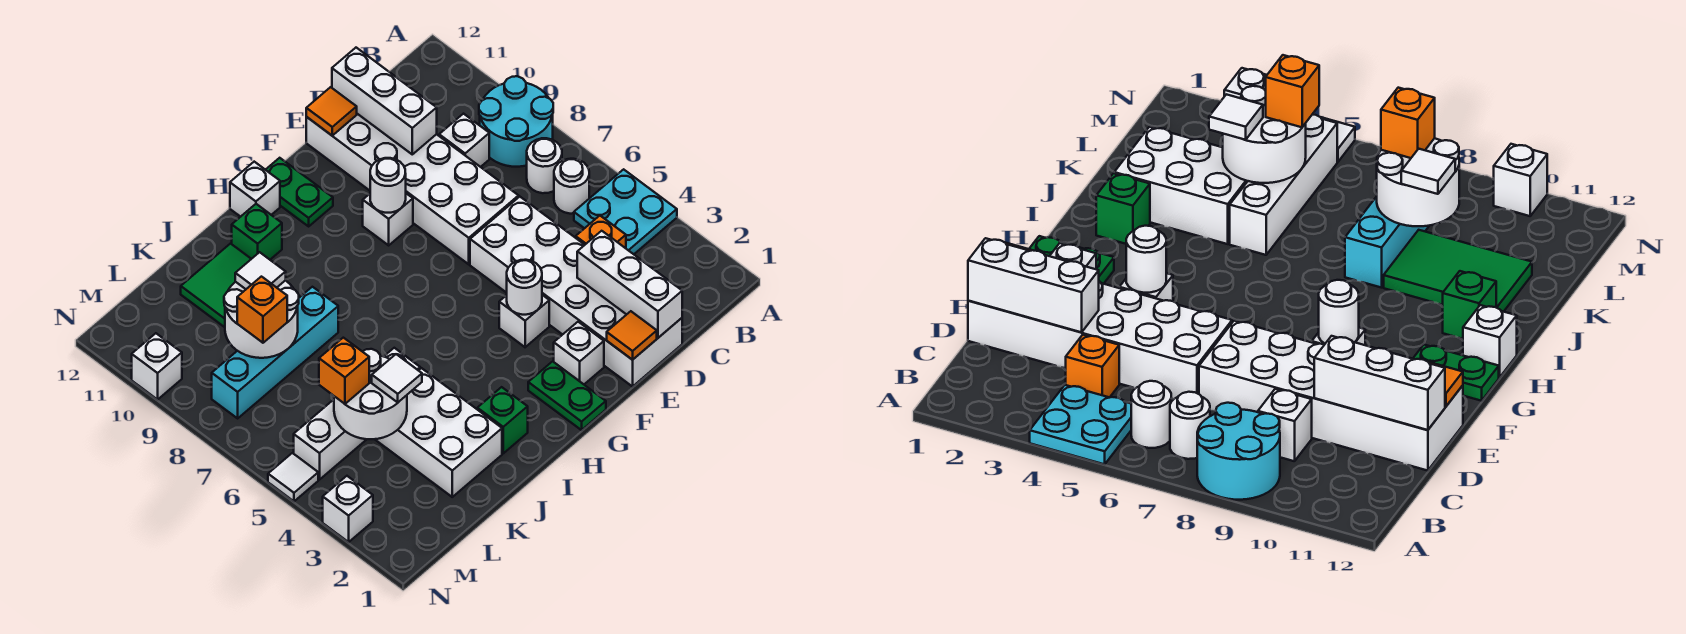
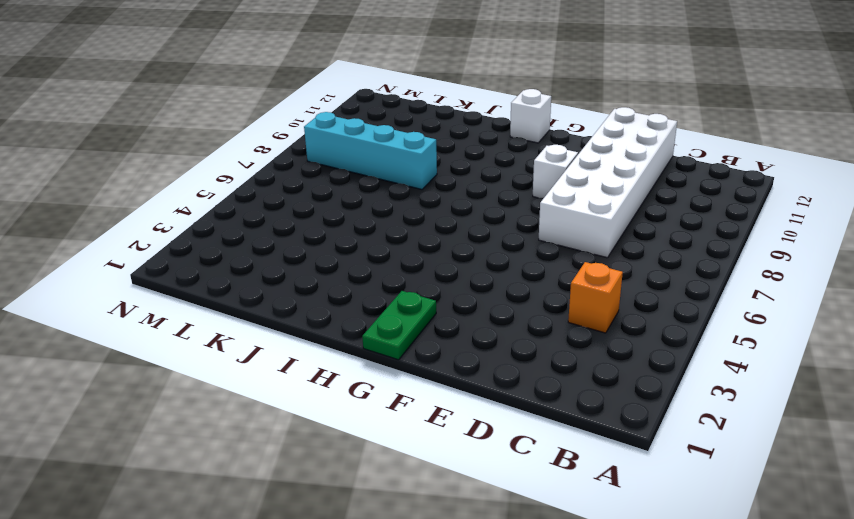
none -> cyan plate A4:B5 level 1
none -> cyan round brick A8:B9 level 1
none -> white round brick B6 level 1
none -> white round brick B7 level 1

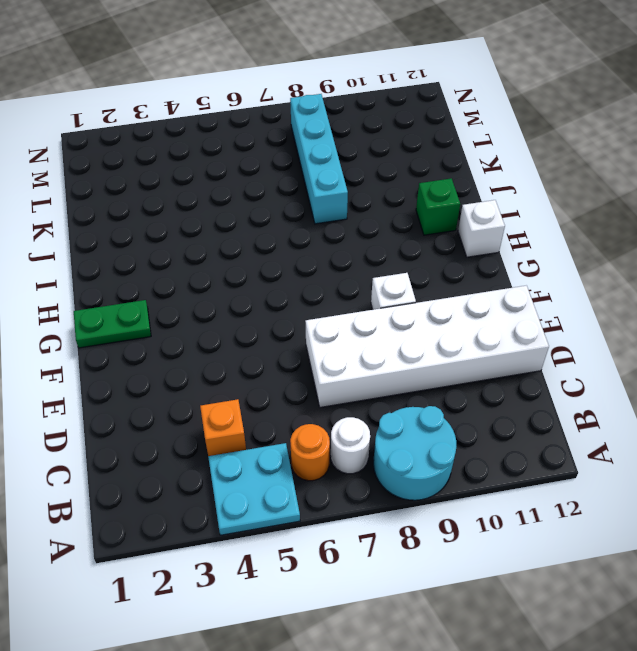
orange round brick B6 level 1 -> white round brick B6 level 1
none -> white brick C9 level 1
none -> white brick D1:E6 level 1
none -> white brick F2 level 1
none -> white brick F4 level 1

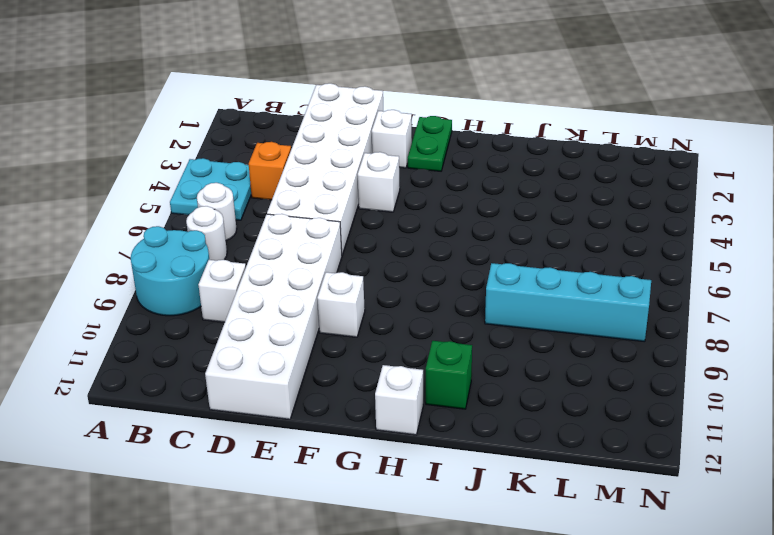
none -> green plate G11:G12 level 1
none -> green brick I2 level 1
none -> white brick J2:K4 level 1
none -> white brick J5:M5 level 1

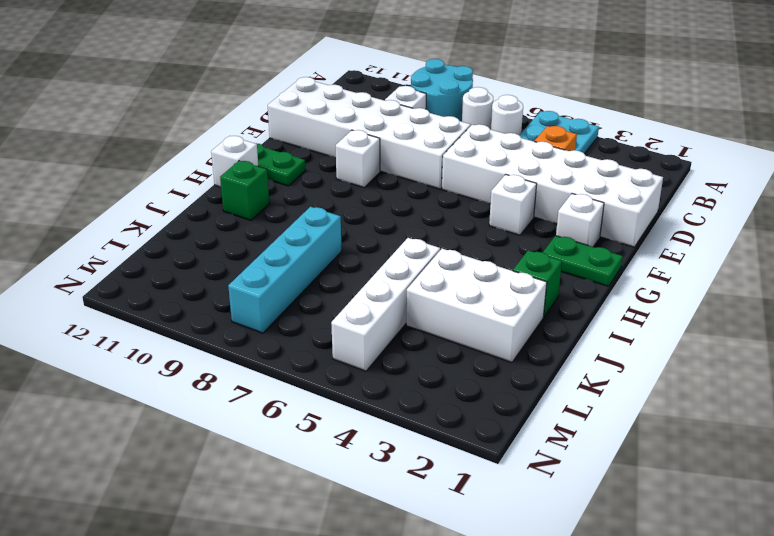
none -> green tile J9:K11 level 1
none -> white brick N3 level 1
none -> white tile N5 level 1
none -> white brick N10 level 1

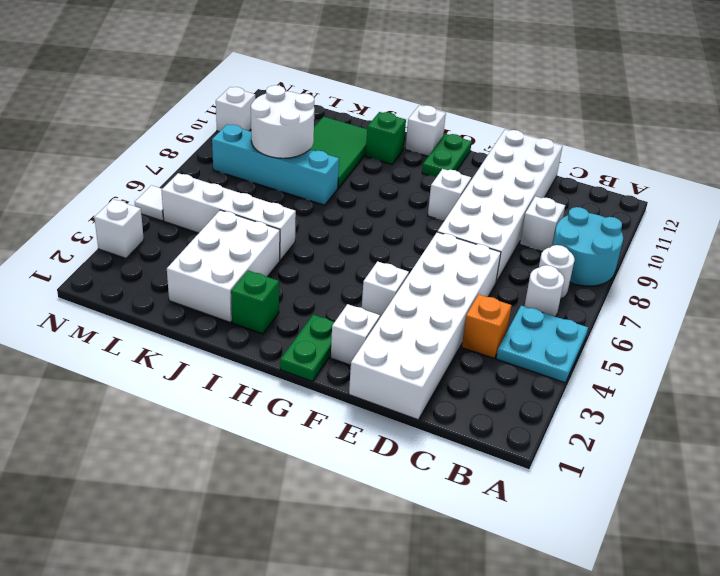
none -> white brick D1:D3 level 2
none -> white brick D10:D12 level 2
none -> orange tile E1 level 2
none -> orange tile E12 level 2

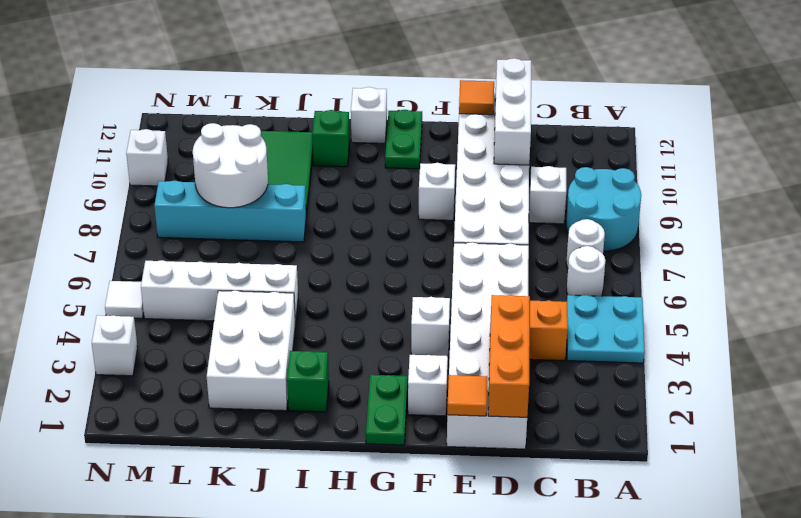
orange brick D1:D3 level 2 -> white brick D1:D3 level 2
none -> white round brick F4 level 2
none -> white round brick F9 level 2
none -> white round brick K4:L5 level 2
none -> white tile K4 level 3

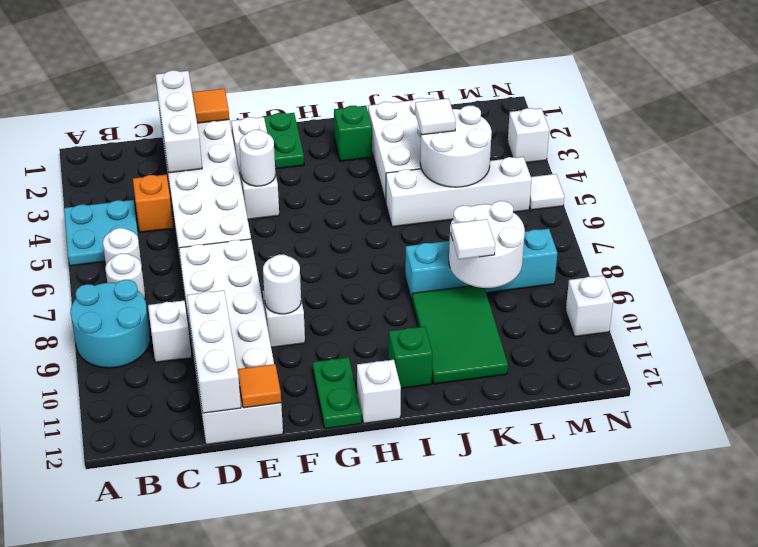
none -> orange brick L5 level 3
none -> orange brick L8 level 3

